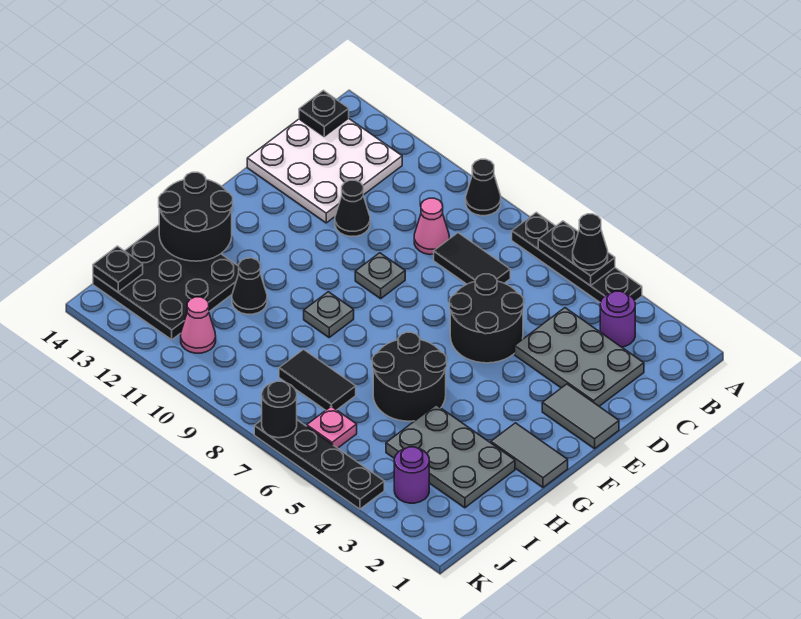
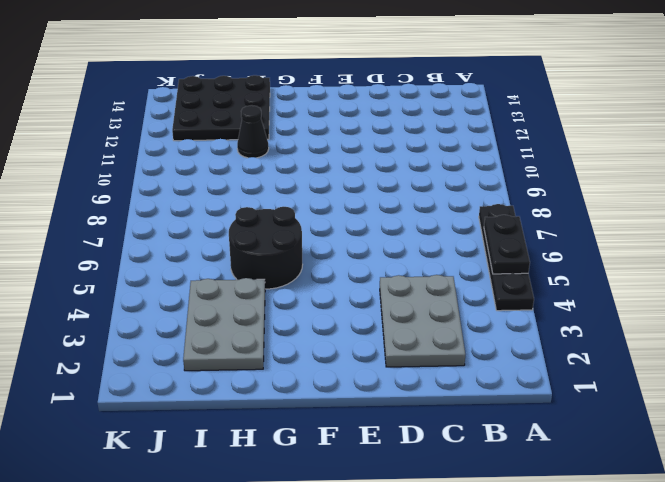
none -> black cone A9 level 1
none -> purple round brick B3 level 1
none -> white plate B12:D14 level 1

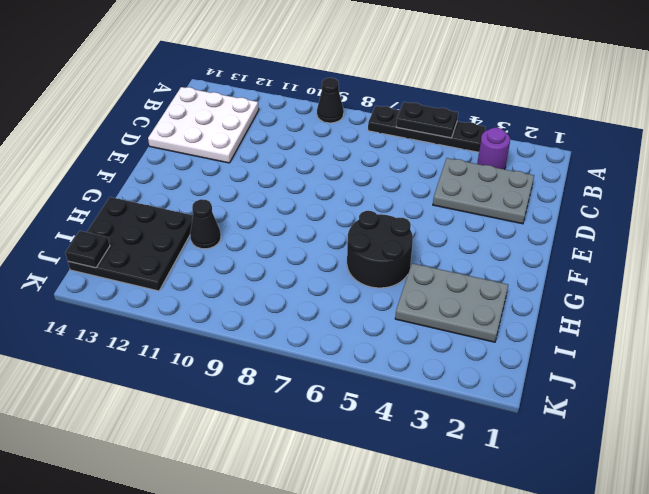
none -> black tile C7:C8 level 1
none -> pink cone C9 level 1
none -> black round brick D5:E6 level 1

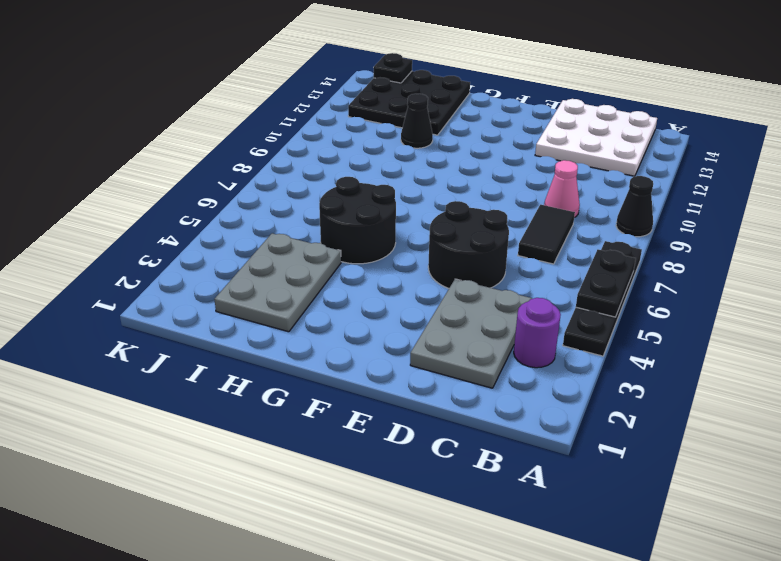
none -> black cone D11 level 1
none -> grey tile E1:E2 level 1
none -> grey plate E9 level 1

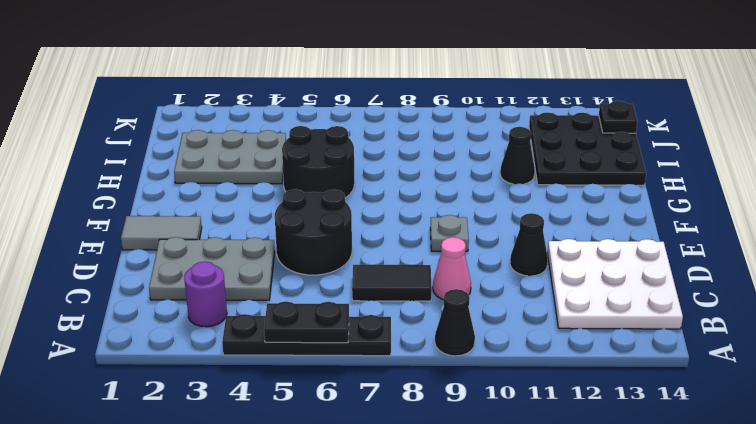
none -> grey tile G1:G2 level 1
none -> grey plate G9 level 1
none -> black tile I7:I8 level 1

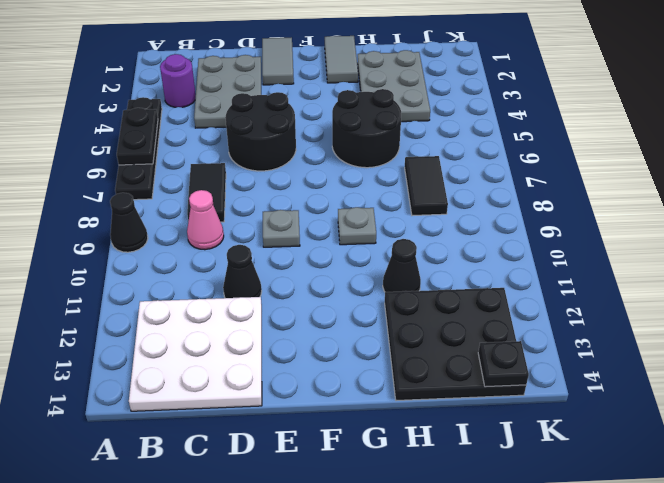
none -> purple round brick J3 level 1
none -> pink plate J6 level 1
none -> pink cone J11 level 1

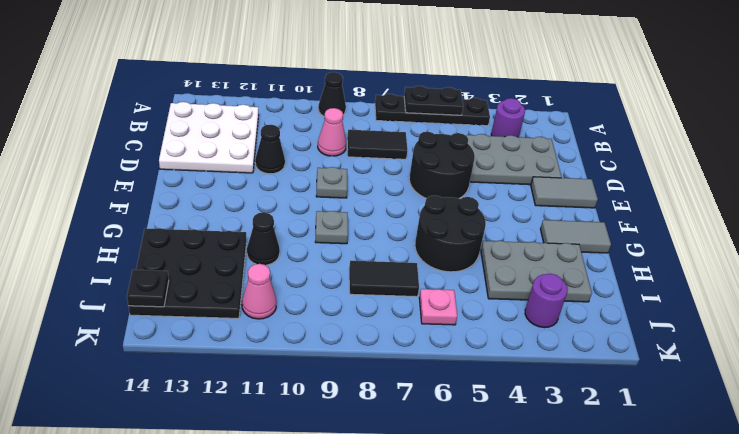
none -> black plate K4:K7 level 1
none -> black plate B14 level 2
none -> black round brick G13:H14 level 2

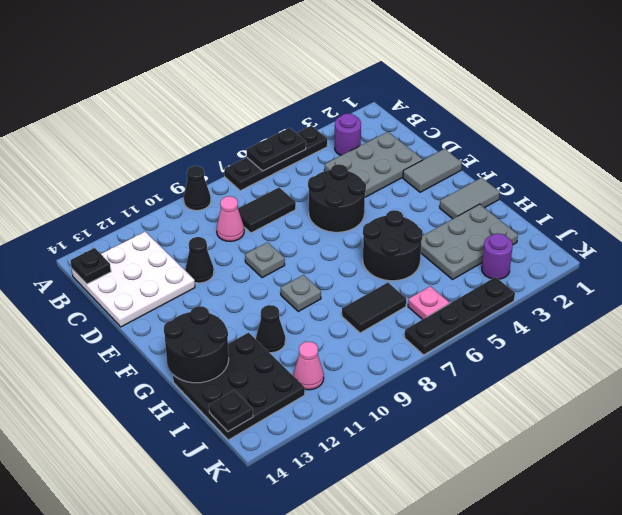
none -> black round brick K7 level 2
none -> black cone A5 level 3

